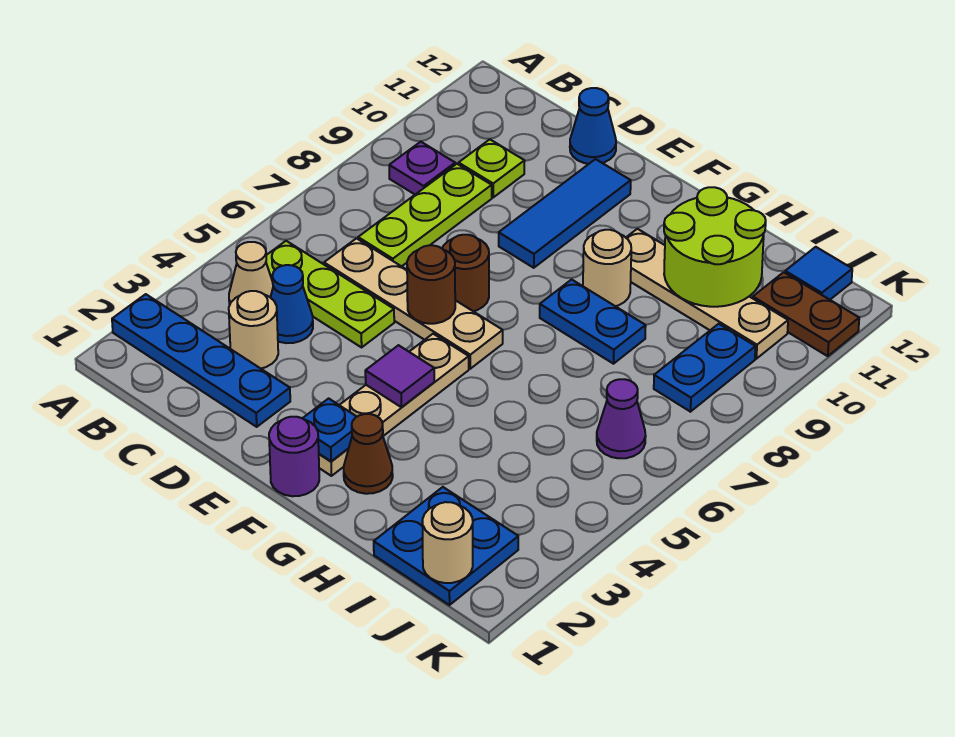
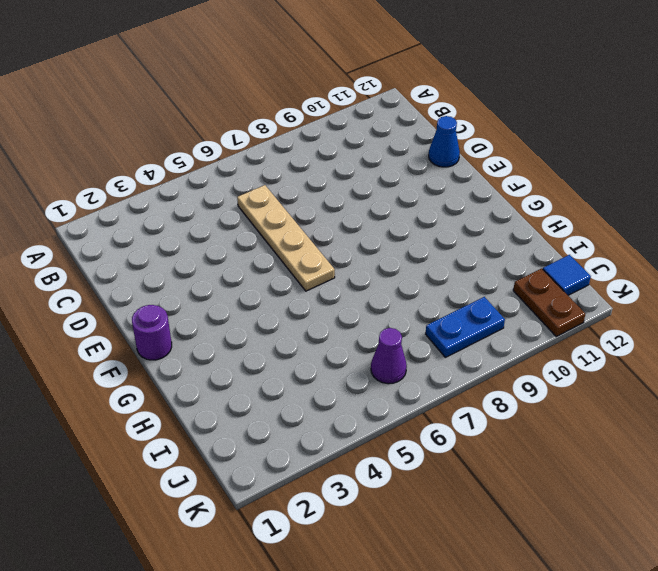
none -> blue plate A2:D2 level 1
none -> tan cone B4 level 1
none -> lime plate B5:D5 level 1

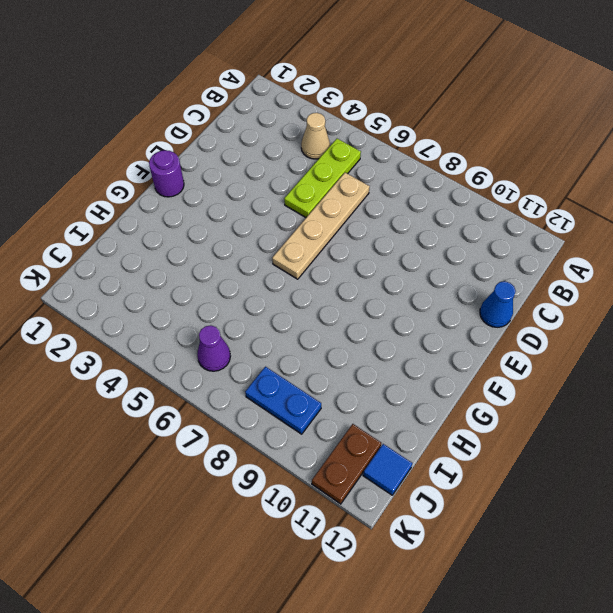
none -> blue plate A2:D2 level 1
none -> purple plate B9 level 1
none -> tan round brick C3 level 1

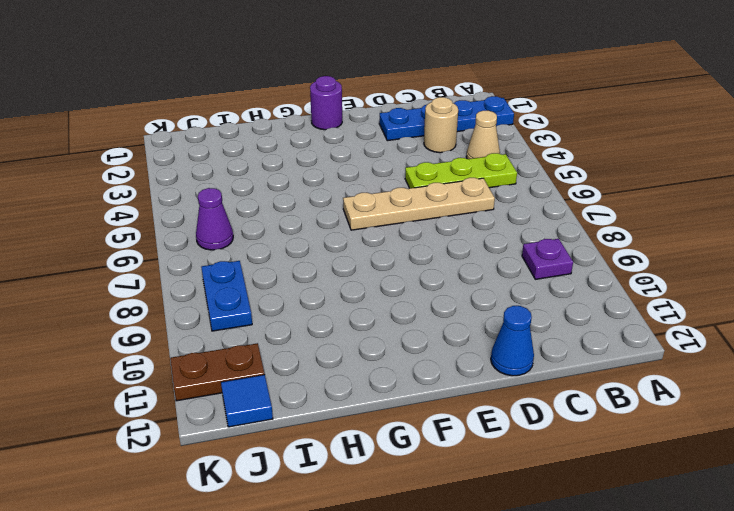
none -> blue cone C4 level 1
none -> lime plate C7:C9 level 1
none -> lime plate C10 level 1

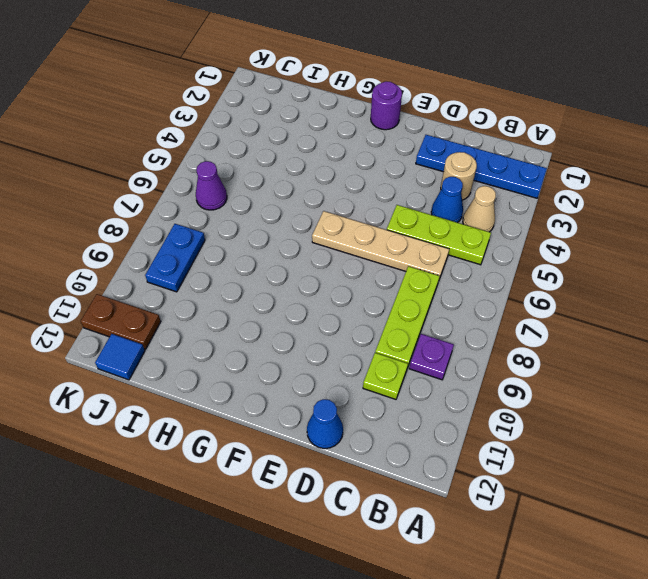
none -> brown round brick E7 level 1
none -> blue tile E9:E11 level 1
none -> tan plate F2:F5 level 1

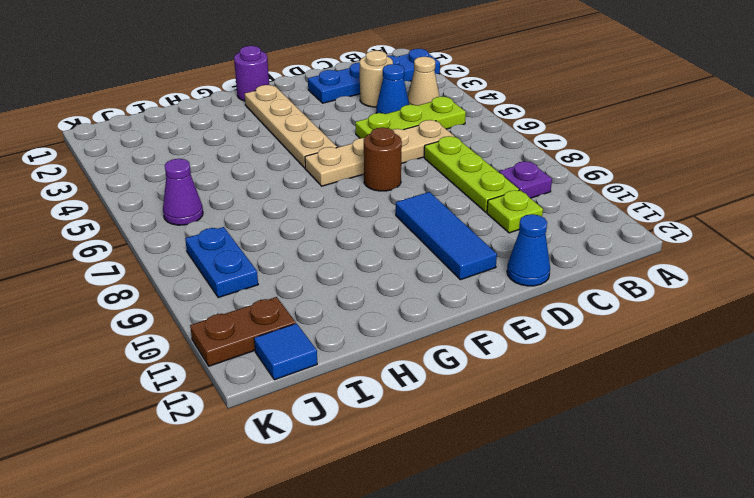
none -> brown cone G2 level 1
none -> blue plate G8:H8 level 1
none -> tan round brick G9 level 1

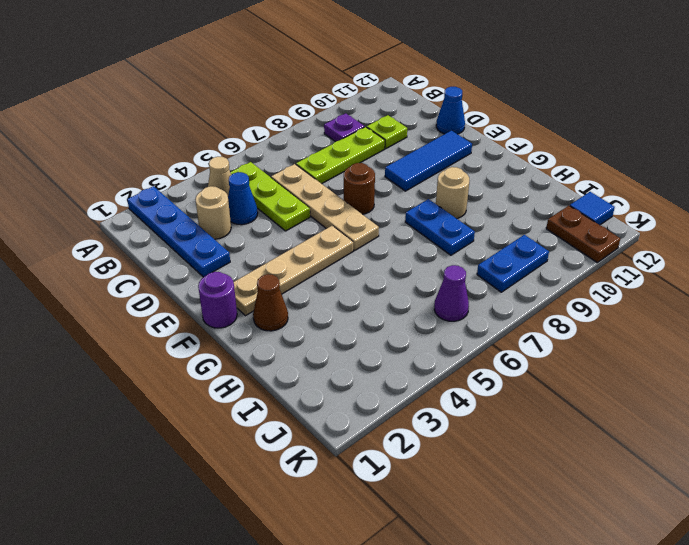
none -> tan plate G10:J10 level 1
none -> blue plate I1:J2 level 1
none -> brown round brick E6 level 2

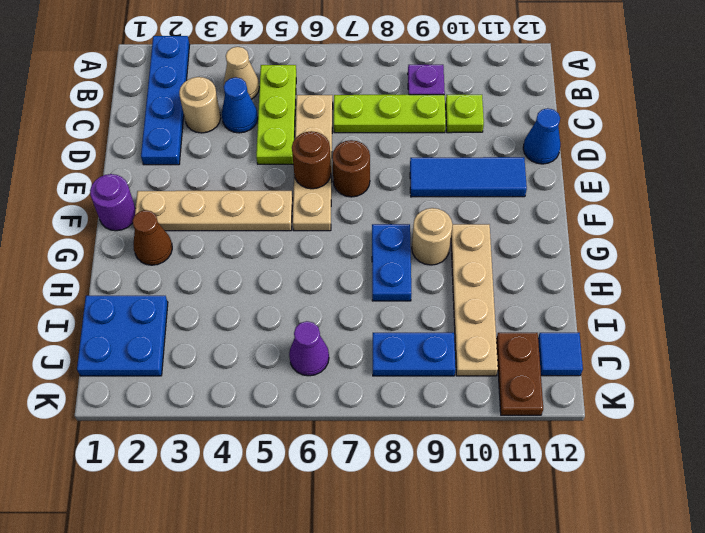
none -> blue plate F2 level 2
none -> purple tile F4 level 2
none -> lime round brick H10:I11 level 2

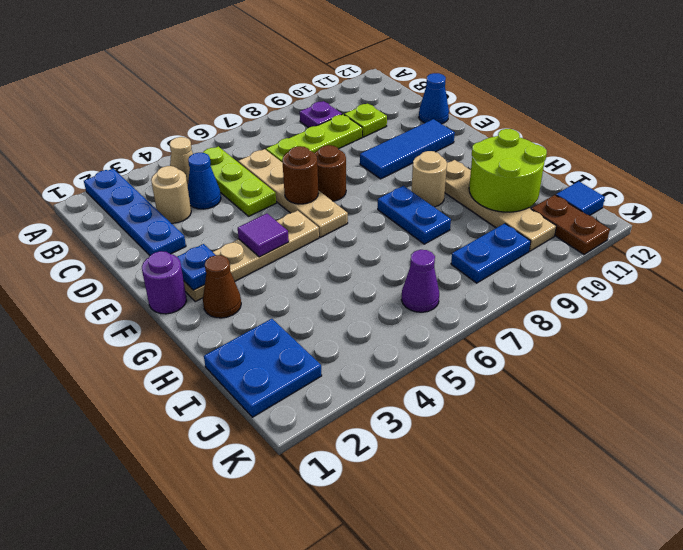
none -> tan round brick J1 level 2

